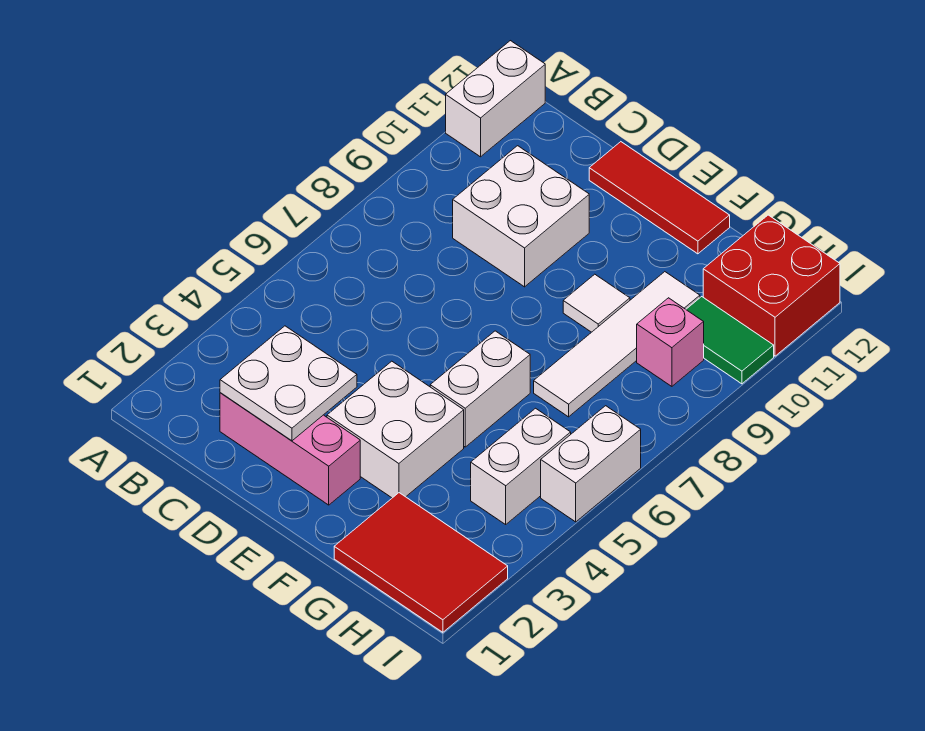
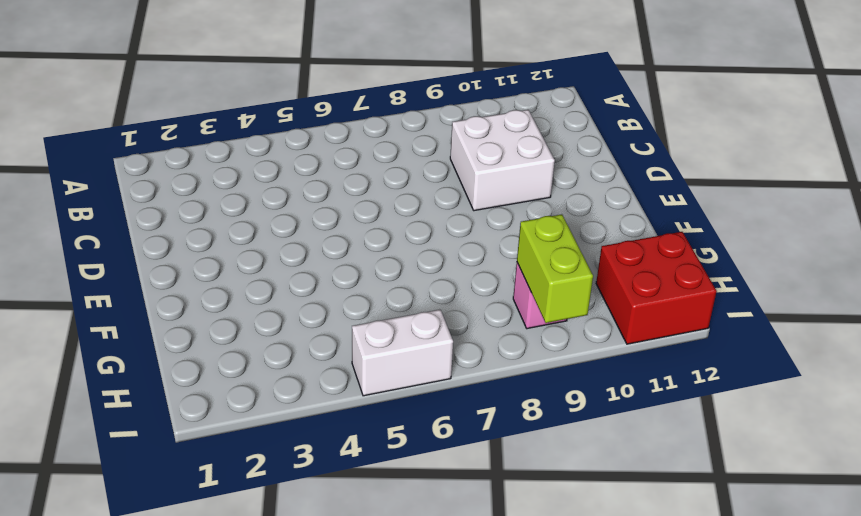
lime brick H9:I9 level 2 -> none
none -> white brick A11:A12 level 1
none -> pink brick C2:E2 level 1
none -> red tile D12:F12 level 1

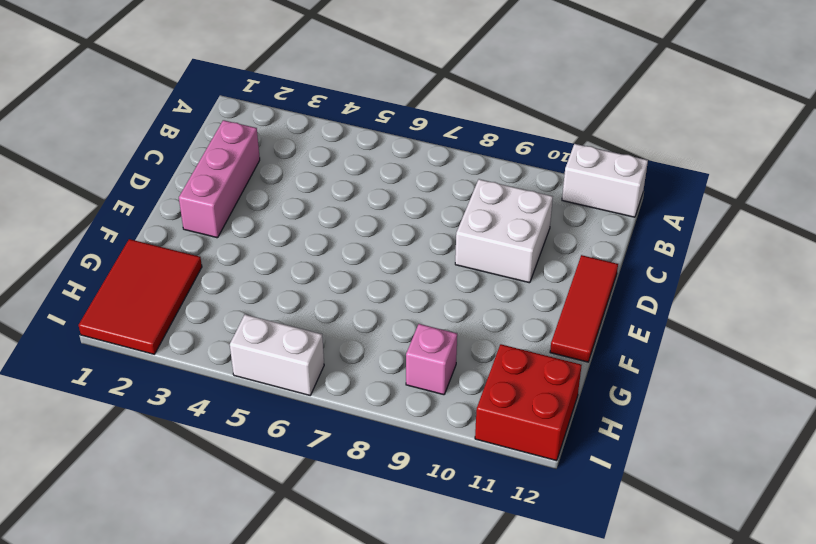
none -> white brick E3:F4 level 1
none -> white brick F5:F6 level 1
none -> white tile F9 level 1

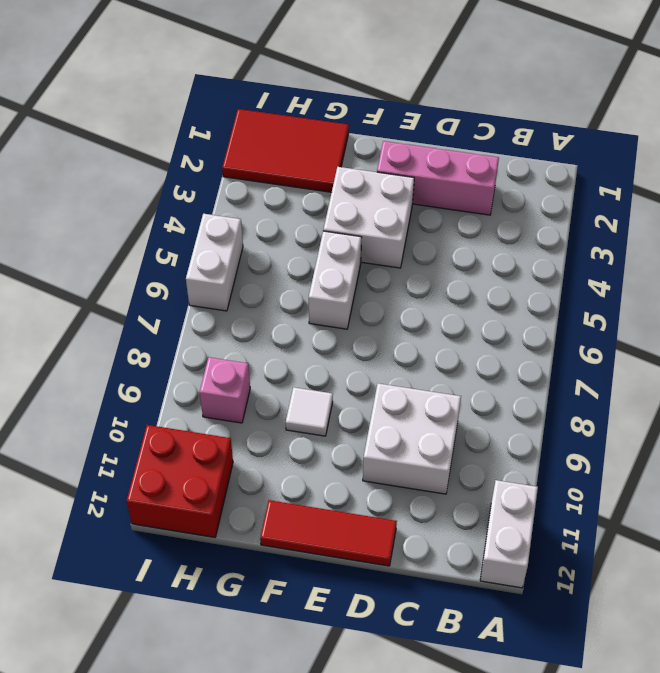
none -> white tile G7:G10 level 1
none -> white brick H4:H5 level 1
none -> green tile H10:I10 level 1

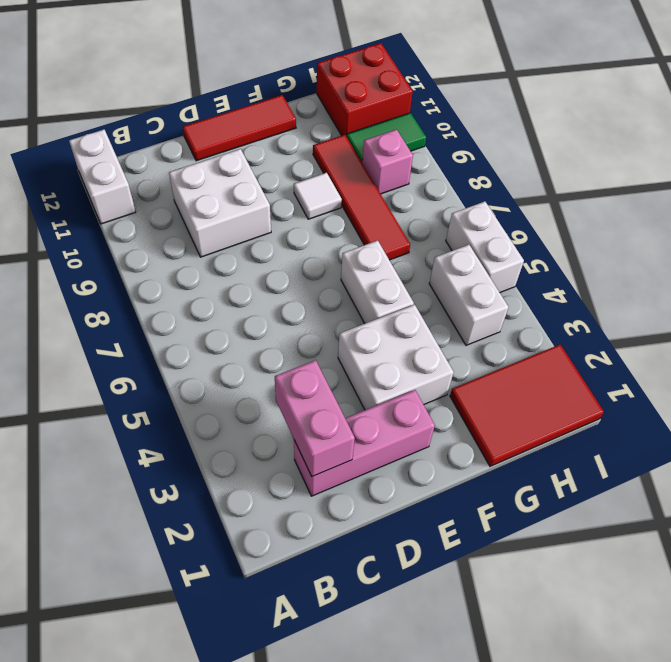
pink brick C2:C3 level 2 -> white plate C2:D3 level 2
red tile G7:G10 level 1 -> white tile G7:G10 level 1

